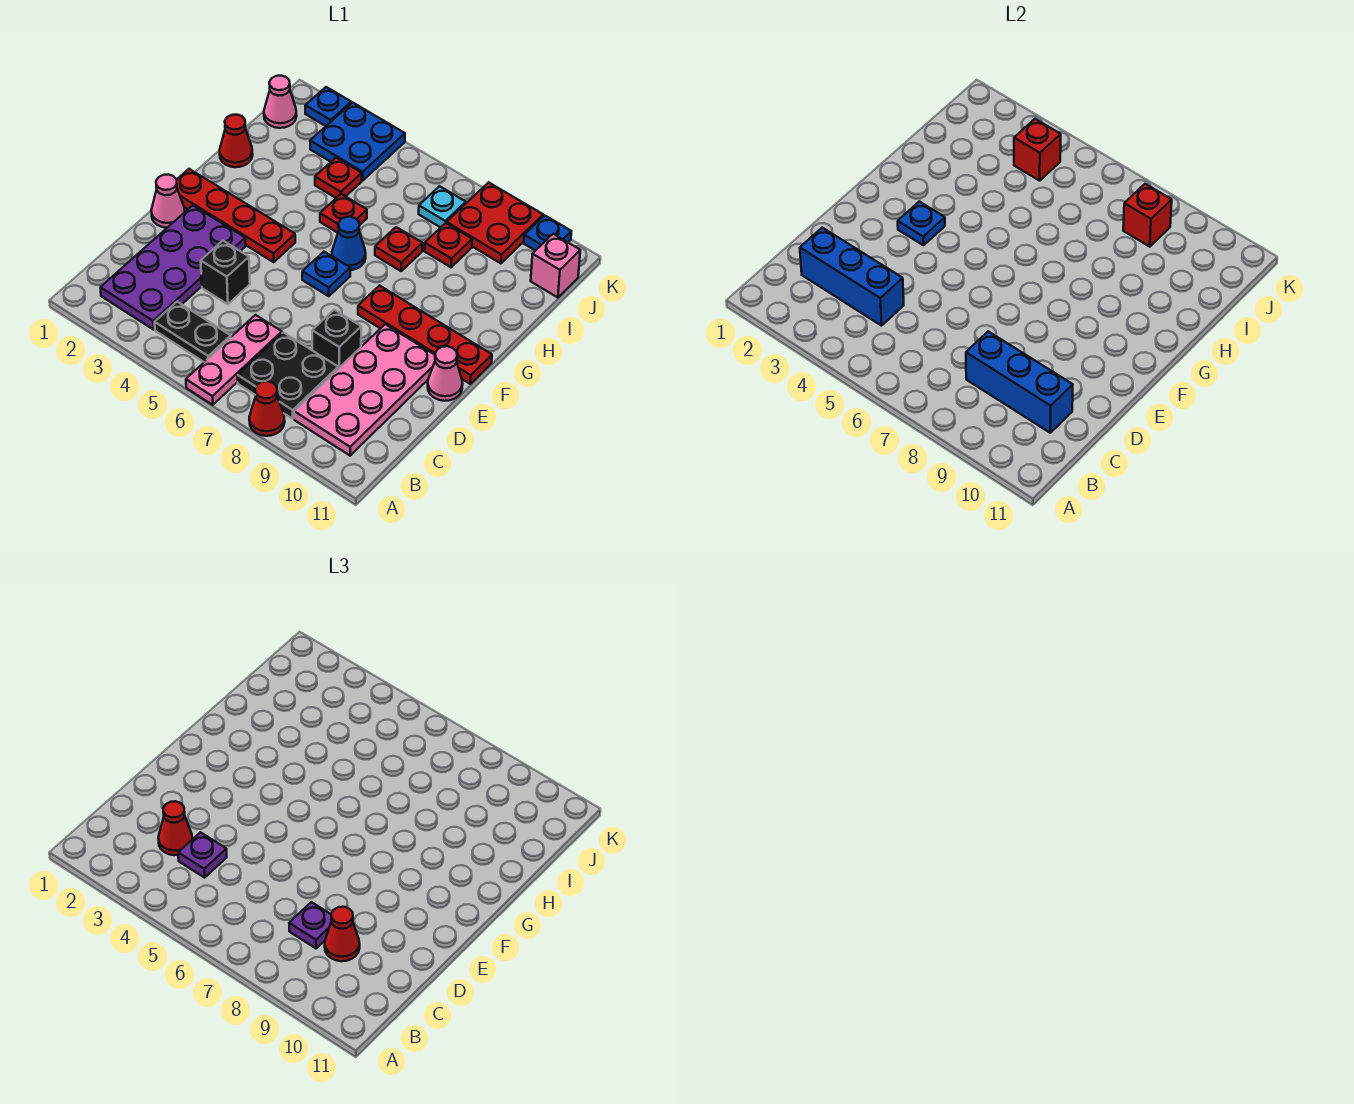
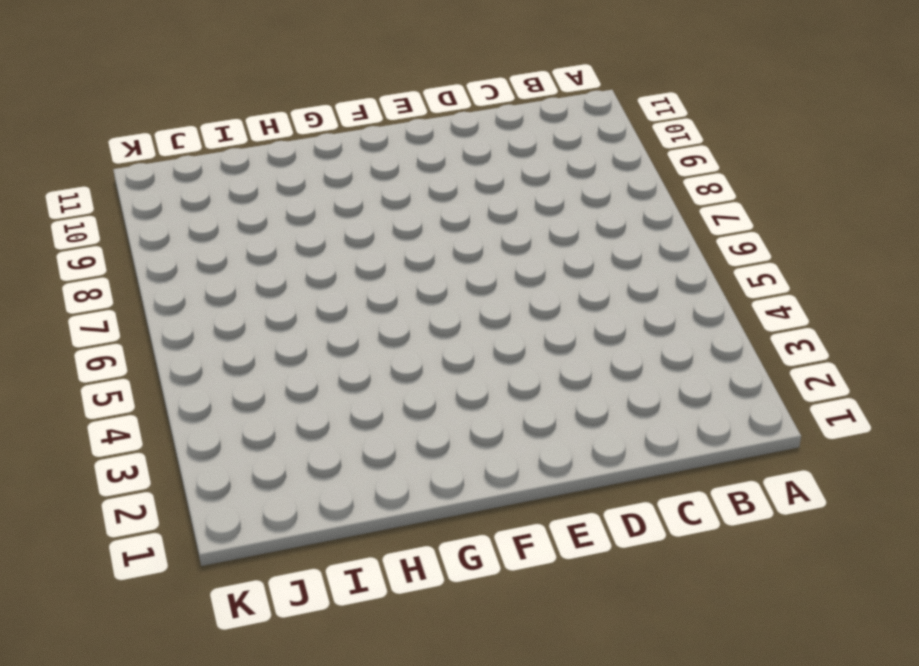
none -> pink plate A6:C6 level 1
none -> red cone A8 level 1
none -> purple plate B2:E3 level 1
none -> black plate B4:B5 level 1

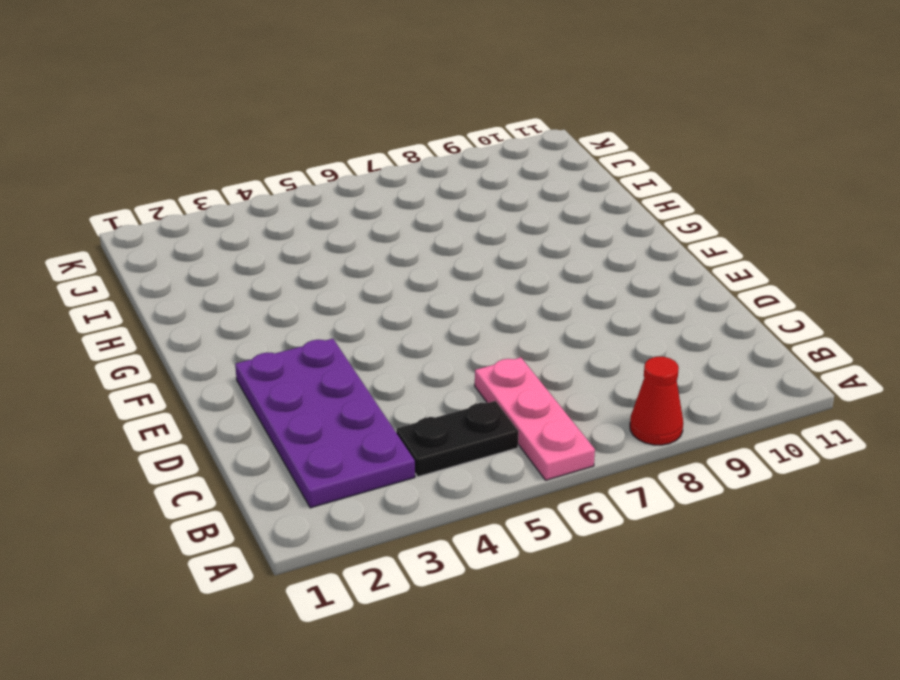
none -> black plate B7:C8 level 1
none -> pink plate B9:E10 level 1
none -> black brick D4 level 1
none -> black brick D8 level 1

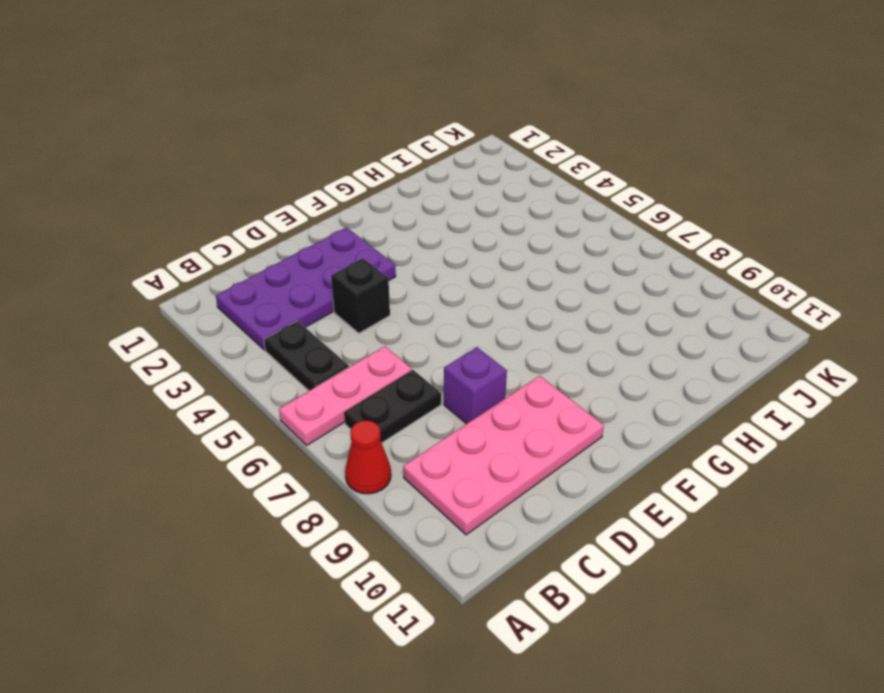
black plate B7:C7 level 1 -> black plate B7:C8 level 1
purple brick D8 level 1 -> black brick D8 level 1
none -> pink cone E1 level 1
none -> pink cone E11 level 1
none -> red plate F1:F4 level 1
none -> blue plate F6 level 1

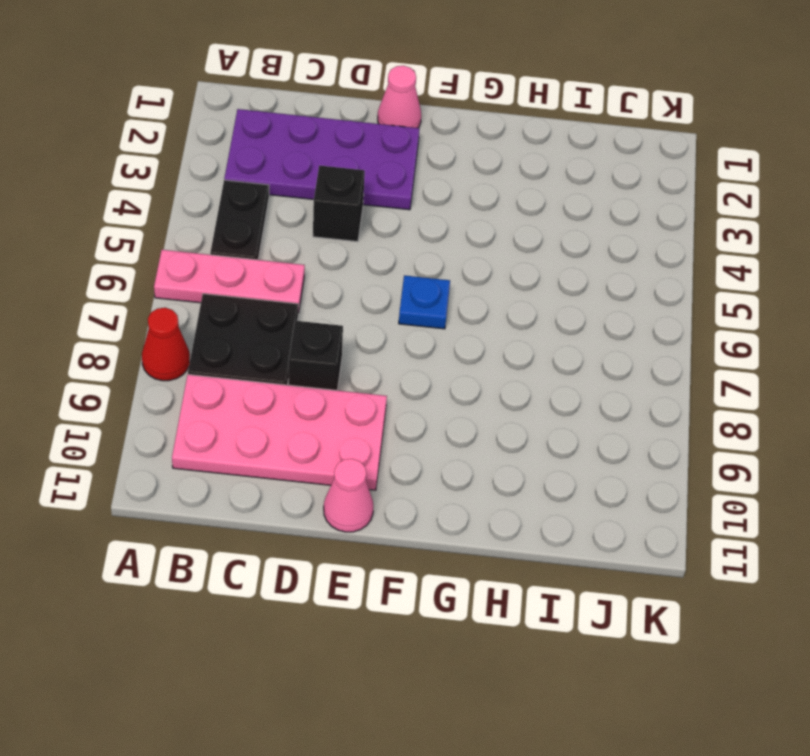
none -> red plate F1:F4 level 1
none -> red plate F8:F11 level 1
none -> blue cone G6 level 1
none -> red cone H1 level 1

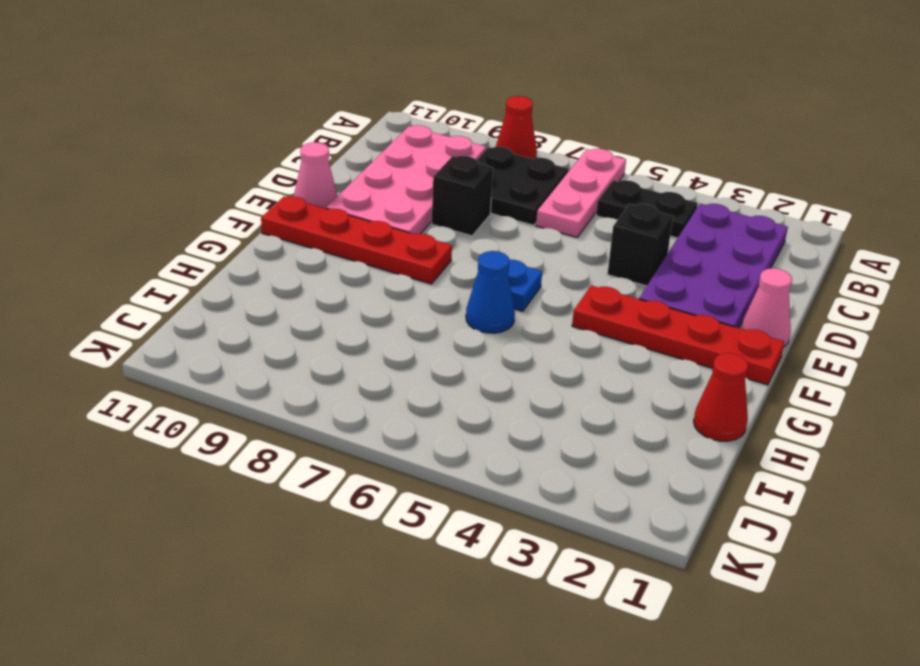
none -> red plate H5 level 1
none -> red plate H7 level 1
none -> red plate I4 level 1
none -> red plate I8 level 1

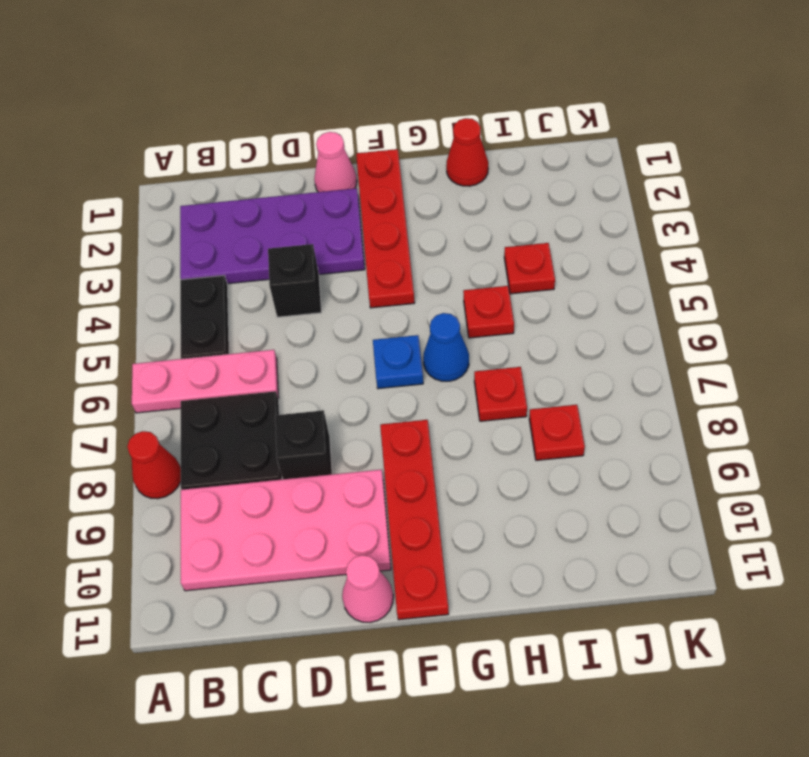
none -> pink cone J1 level 1
none -> blue plate J3:K4 level 1
none -> cyan plate J7 level 1
none -> red plate J8:K9 level 1

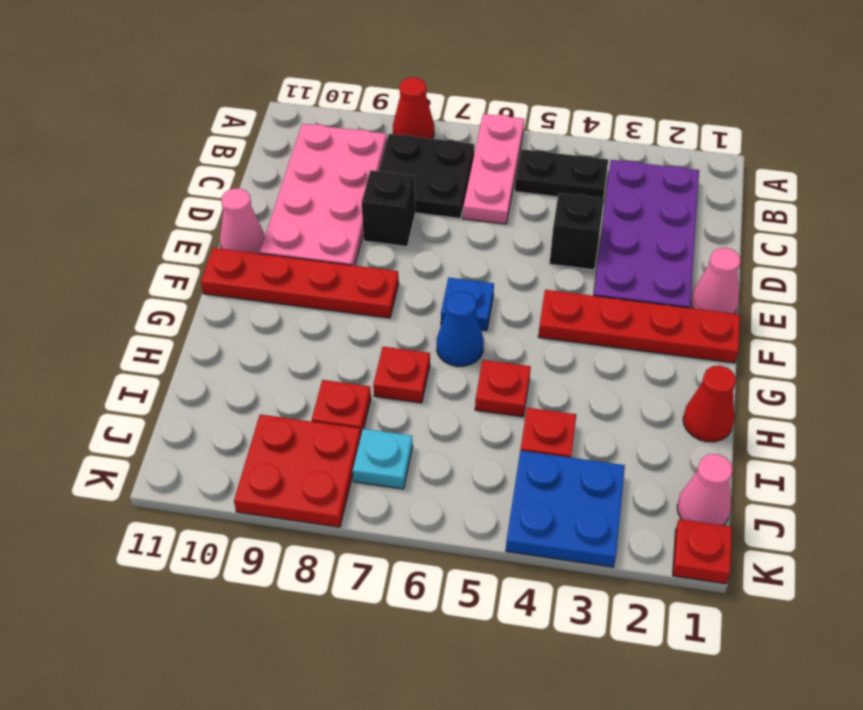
red plate K1 level 1 -> none
none -> pink brick J11 level 1
none -> blue plate K2 level 1
none -> blue plate K10 level 1
none -> blue brick C2:C4 level 2

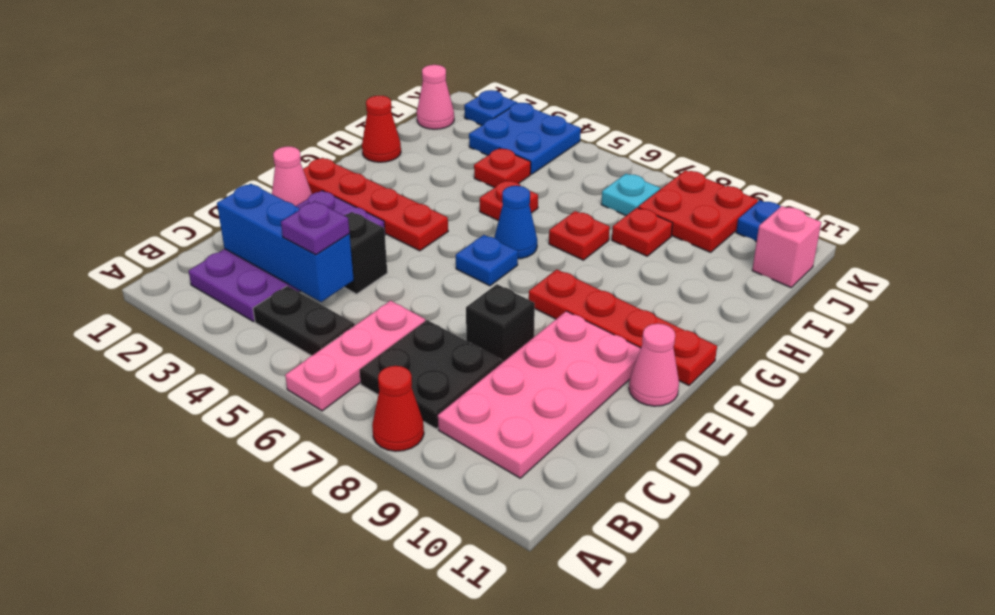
none -> blue brick C8:C10 level 2
none -> blue plate F3 level 2
none -> red brick J4 level 2
none -> red brick J8 level 2

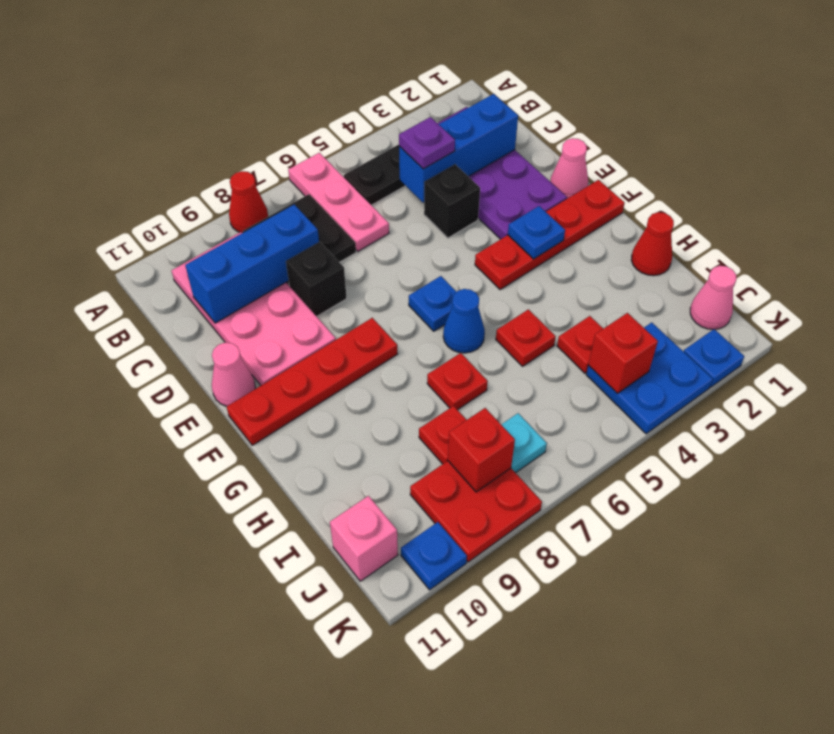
none -> red cone C3 level 3
none -> purple plate C8 level 3
none -> red cone C9 level 3

